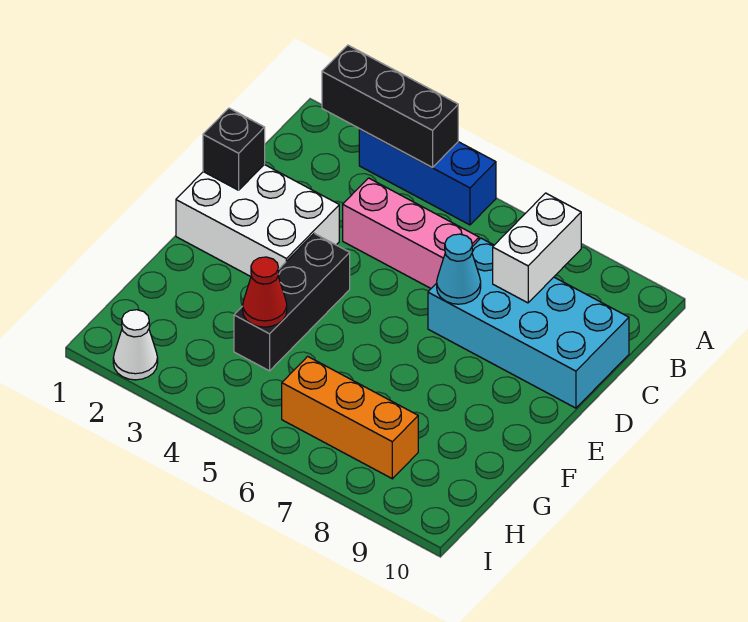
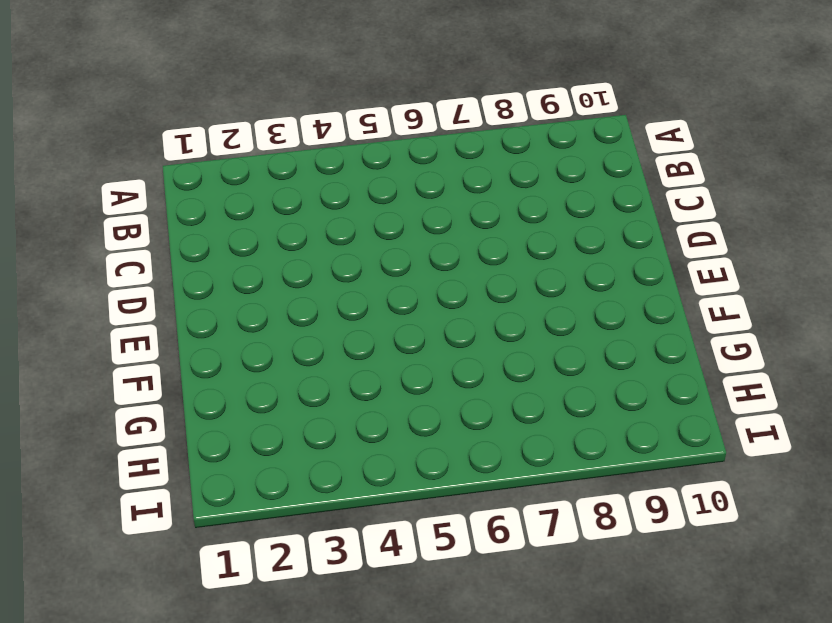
none -> blue brick A3:A5 level 1
none -> pink brick C4:C6 level 1
none -> cyan brick C7:D10 level 1

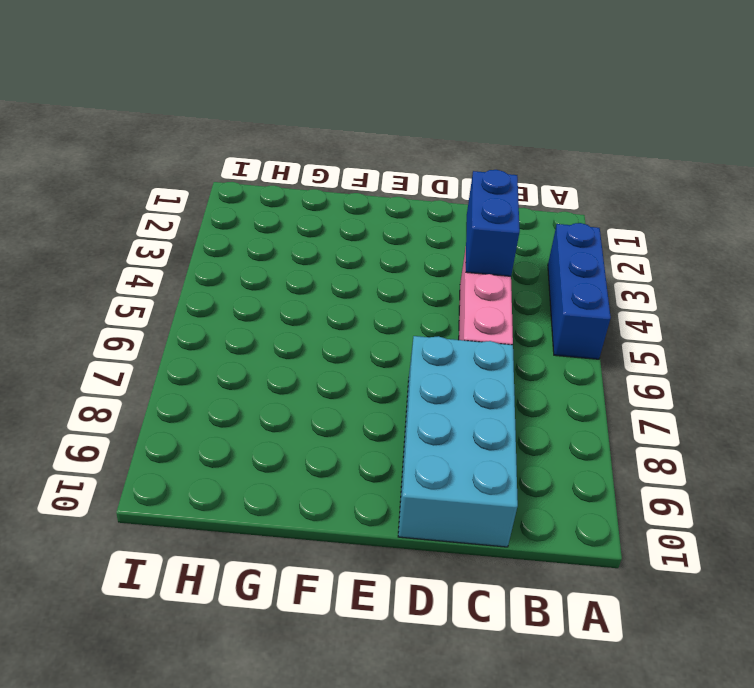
blue brick C3:C4 level 2 -> none
none -> white brick D1:E3 level 1
none -> black brick E4:G4 level 1
none -> orange brick H6:H8 level 1

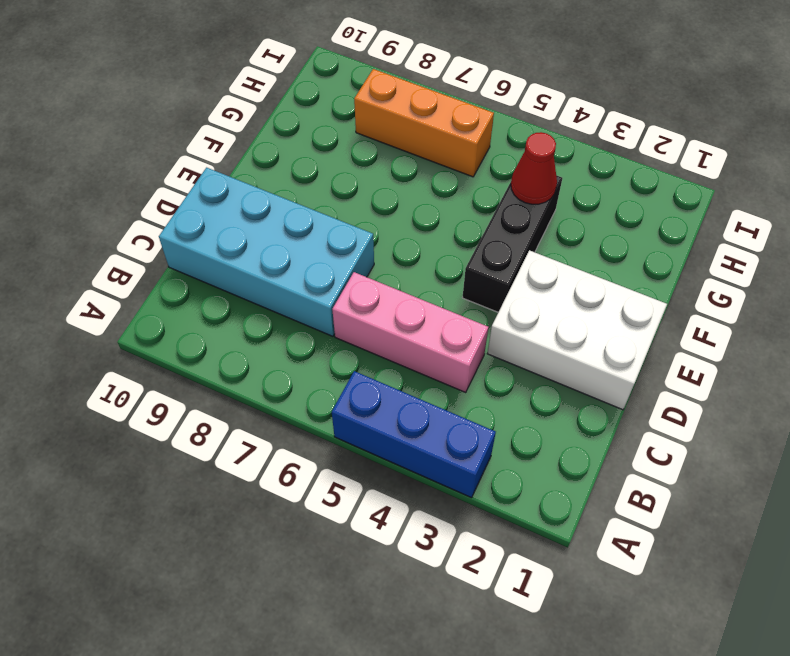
none -> white cone I2 level 1
none -> black brick A2:A4 level 2
none -> white brick B8:C8 level 2

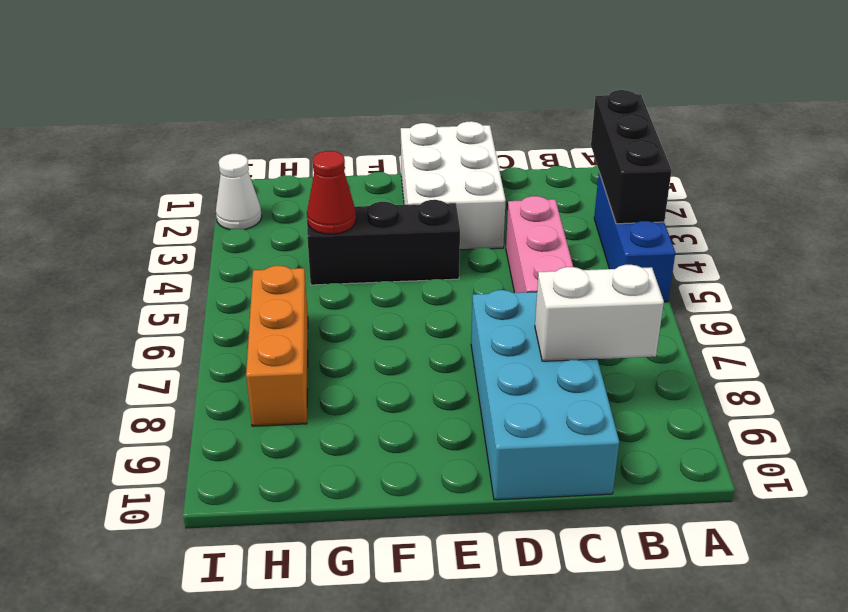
none -> black brick D1 level 2
none -> cyan cone D7 level 2

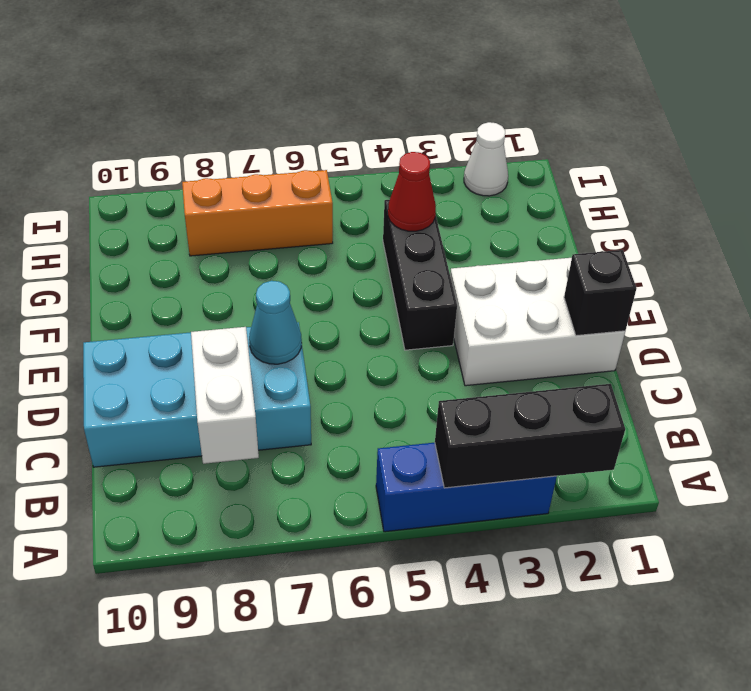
none -> pink brick C4:C6 level 1

